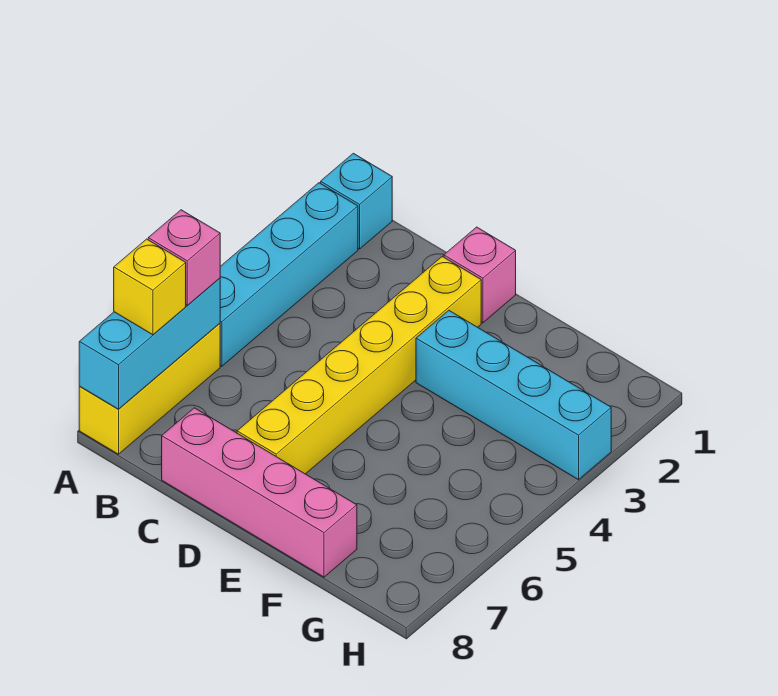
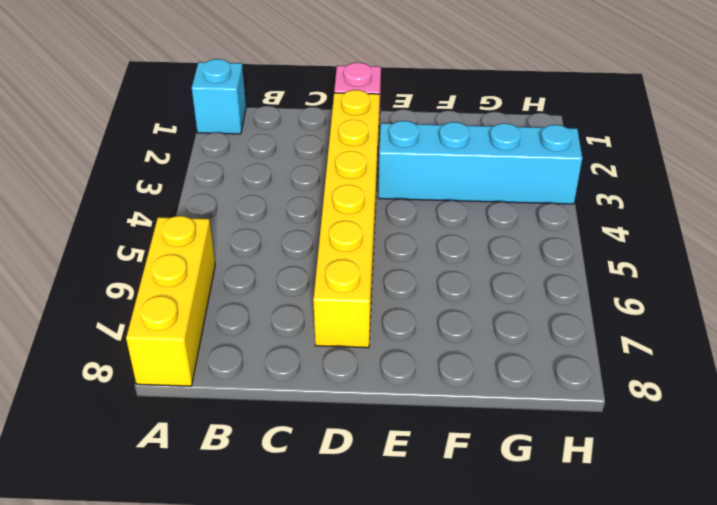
none -> cyan brick A2:A5 level 1
none -> pink brick C8:F8 level 1

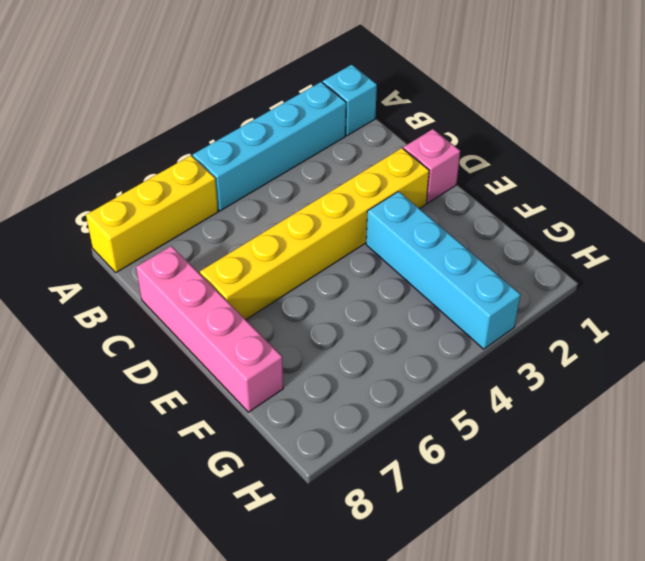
none -> cyan brick A6:A8 level 2
none -> pink brick A6 level 3

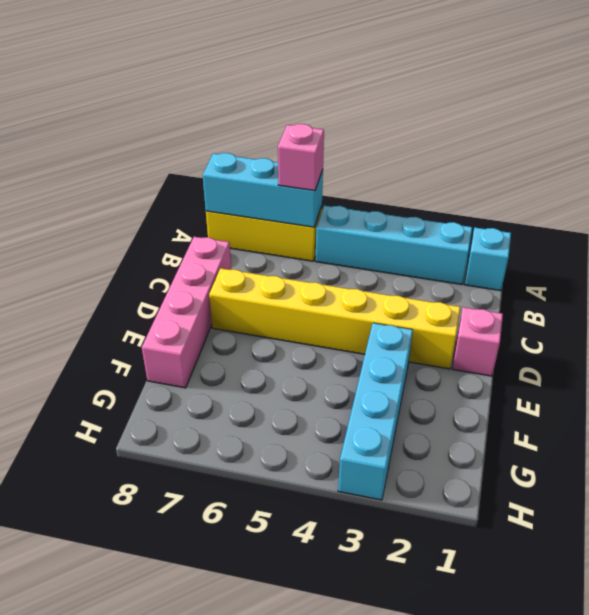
none -> yellow brick A7 level 3

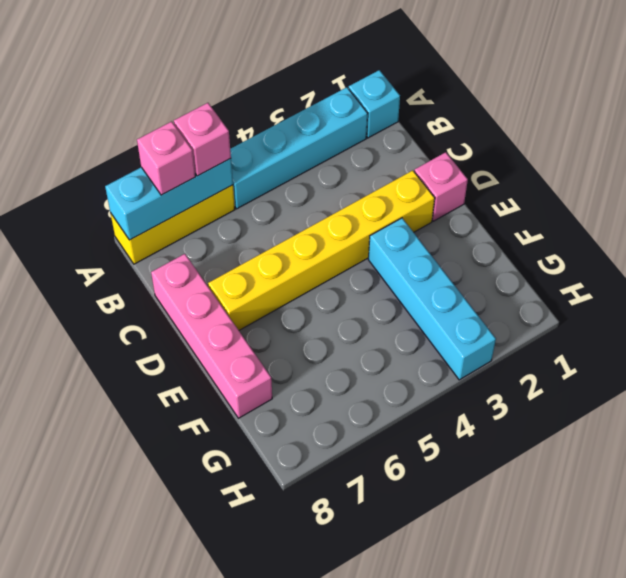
pink brick A7 level 3 -> yellow brick A7 level 3

